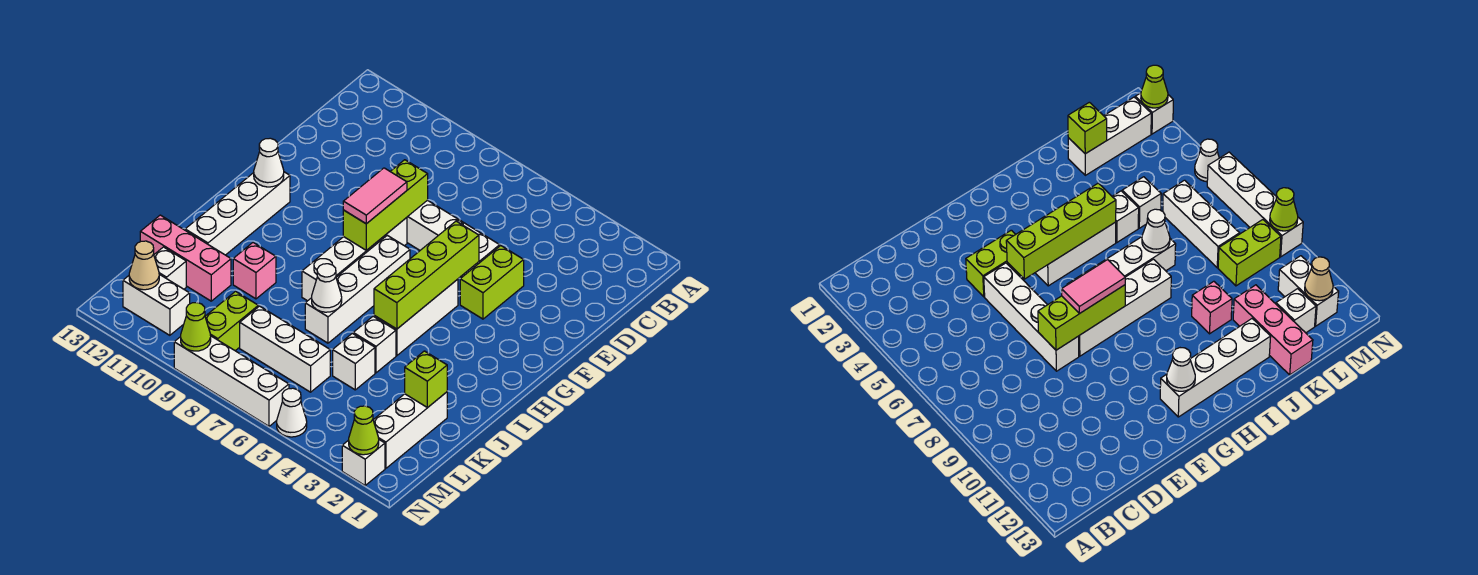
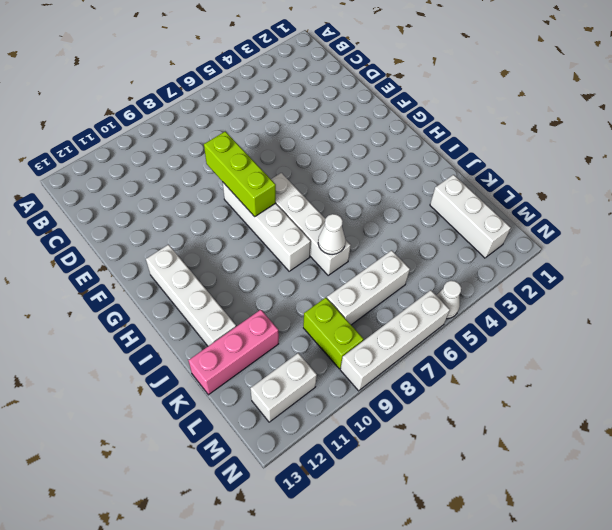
none -> lime brick E4:F4 level 1
none -> white brick E5:E8 level 1
none -> white brick G5:I5 level 1

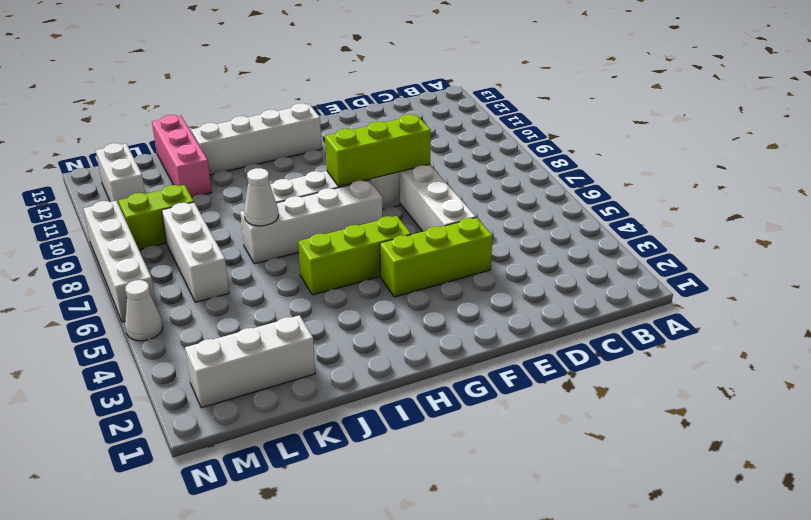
lime brick E4:G4 level 1 -> lime brick E4:F4 level 1
lime brick G5:I5 level 1 -> white brick G5:I5 level 1
none -> white brick J5 level 1
none -> pink brick J10 level 1
none -> white brick K5 level 1

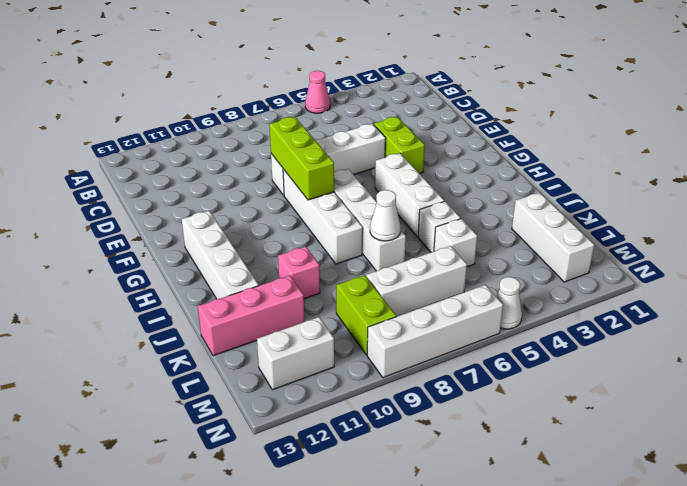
pink cone A5 level 1 -> none
none -> white brick L12 level 1
none -> white brick N2 level 1
none -> lime brick F5:I5 level 2

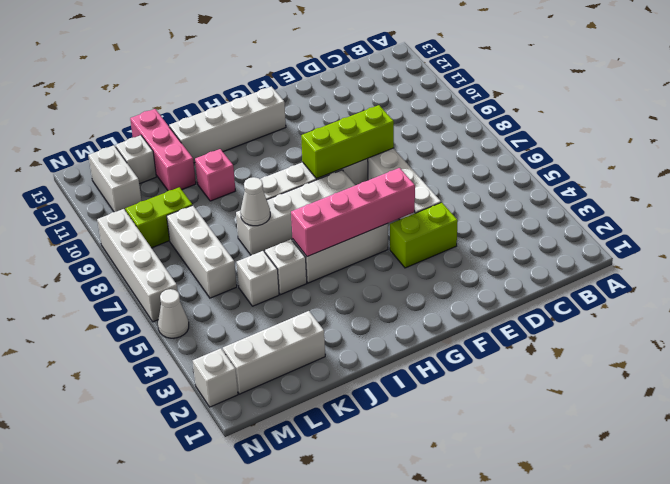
pink brick F5:I5 level 2 -> lime brick F5:I5 level 2
none -> white cone G12 level 2
none -> lime brick K2 level 2
none -> tan cone M12 level 2

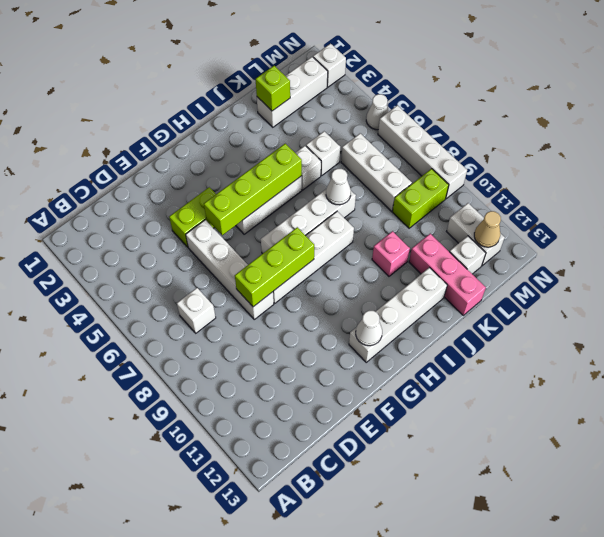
white brick C7 level 1 -> none
none -> lime cone N2 level 2
none -> lime cone N9 level 2
none -> pink tile F8:G8 level 3

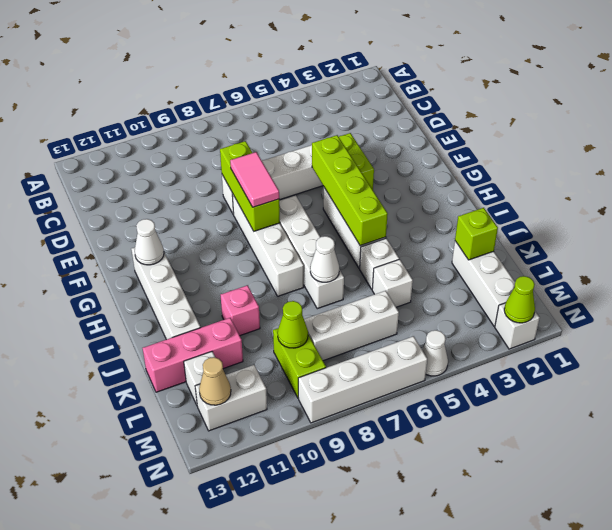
lime cone L9 level 2 -> lime cone N9 level 2

